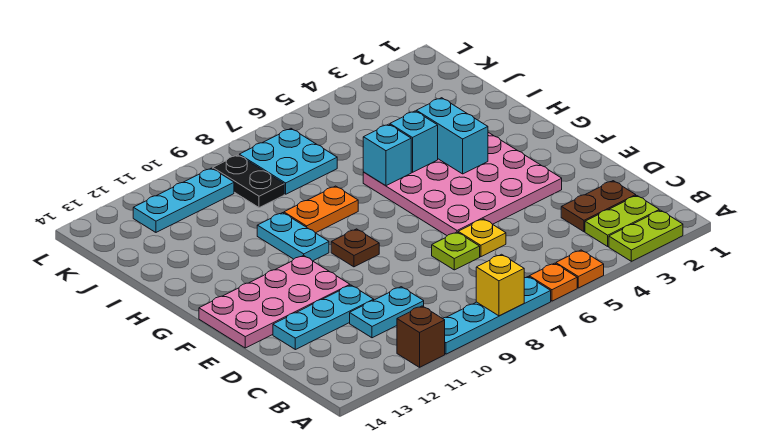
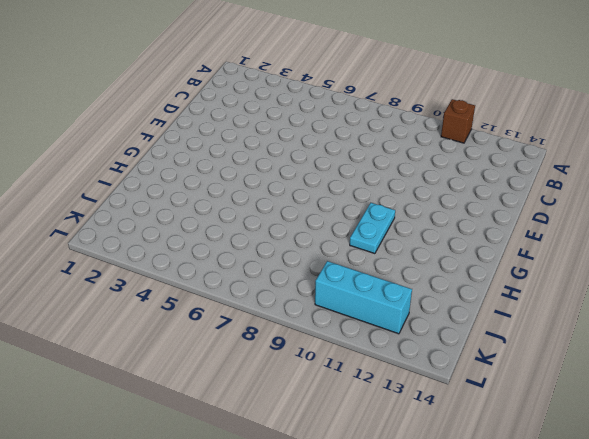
cyan brick K10:K12 level 1 -> cyan plate K10:K12 level 1
none -> lime plate A2:A3 level 1
none -> orange plate A5 level 1
none -> orange plate A6 level 1

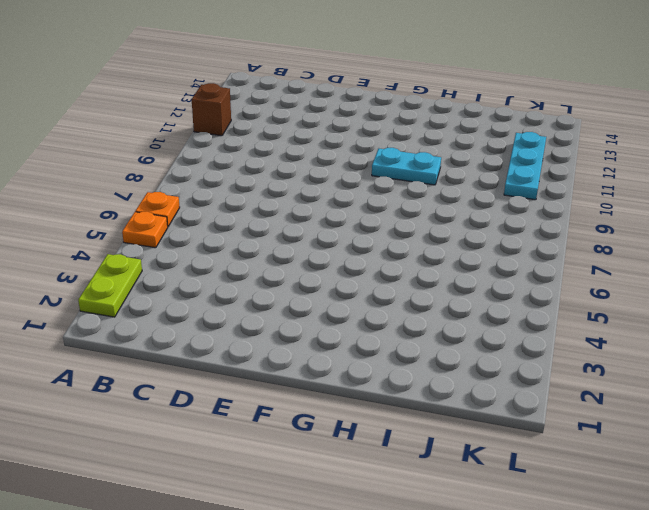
none -> cyan plate A7:A10 level 1
none -> lime plate B2:B3 level 1
none -> brown plate C2:C3 level 1

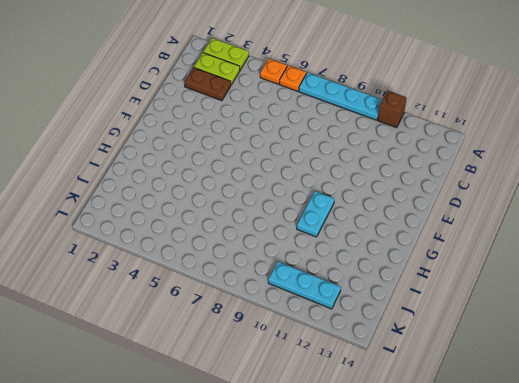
none -> cyan plate C10:C11 level 1
none -> yellow plate D6 level 1
none -> lime plate D7 level 1

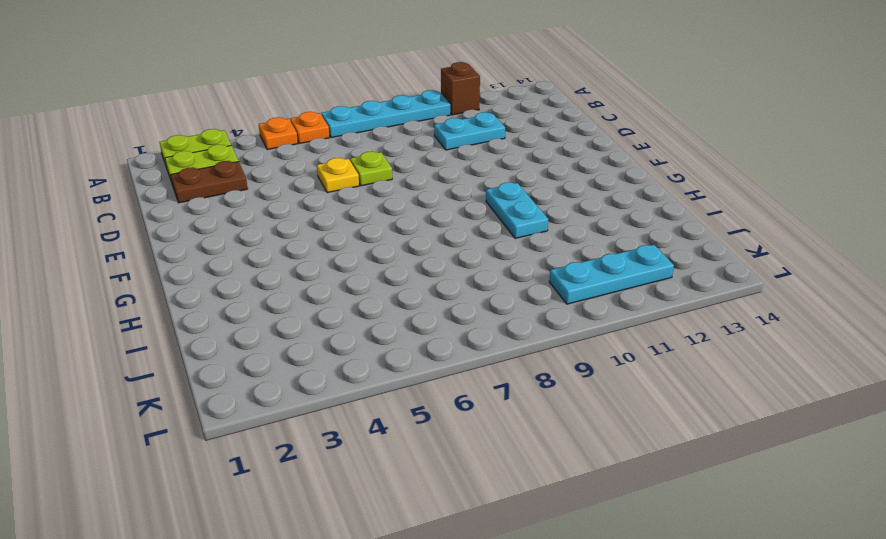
none -> cyan plate D11:D13 level 1
none -> pink plate E3:H6 level 1
none -> pink plate E11:F14 level 1

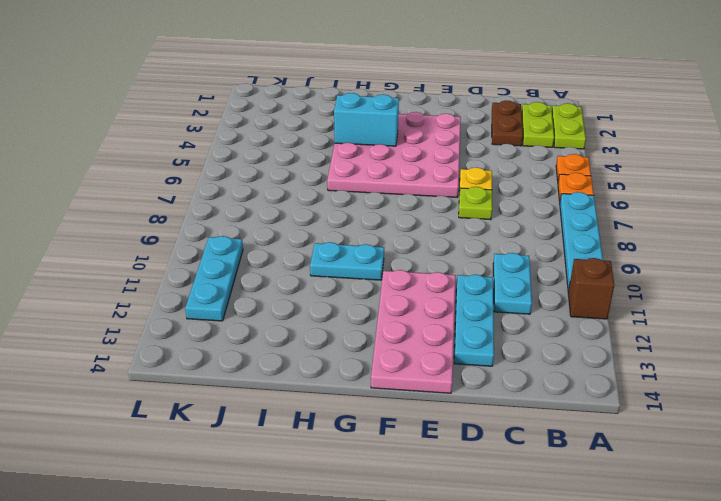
none -> brown plate F9 level 1
none -> orange plate H8:H9 level 1
none -> cyan plate J7:K8 level 1

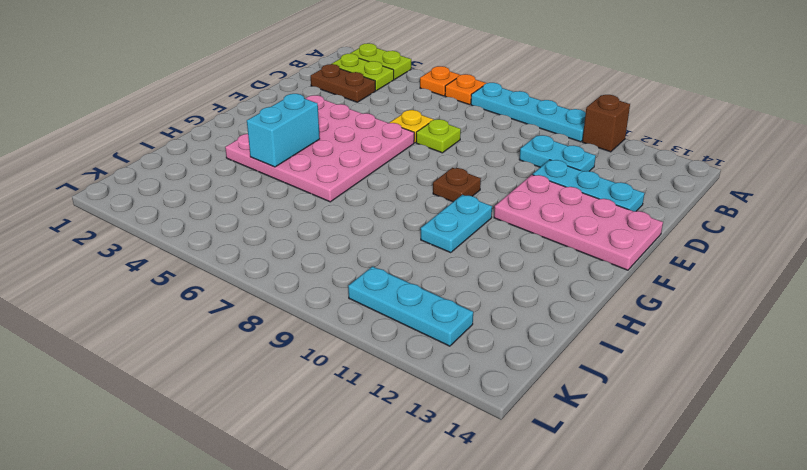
none -> orange plate H8:H9 level 1
none -> cyan plate J7:K8 level 1
none -> black plate J9:K9 level 1

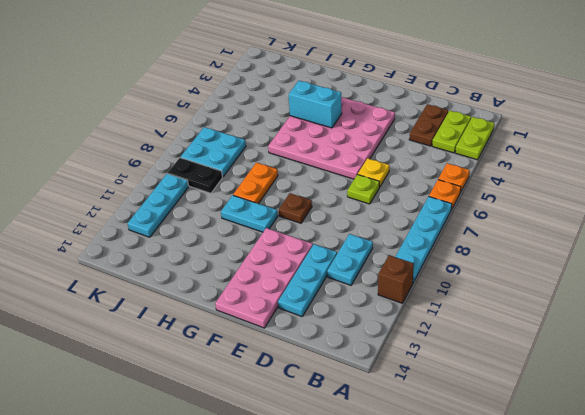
none -> yellow brick A8 level 2
none -> cyan brick H5 level 2
none -> cyan brick H6 level 2

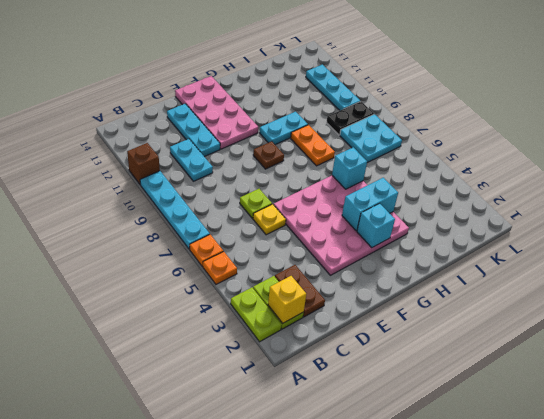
yellow brick B2 level 2 -> yellow brick A8 level 2
cyan brick G3 level 2 -> cyan brick H5 level 2

